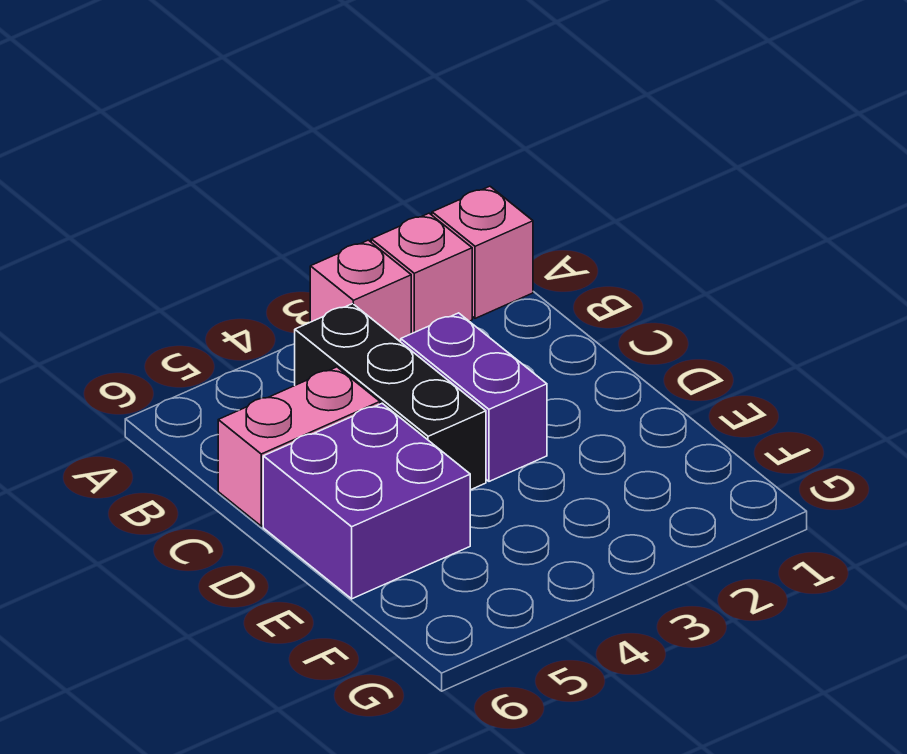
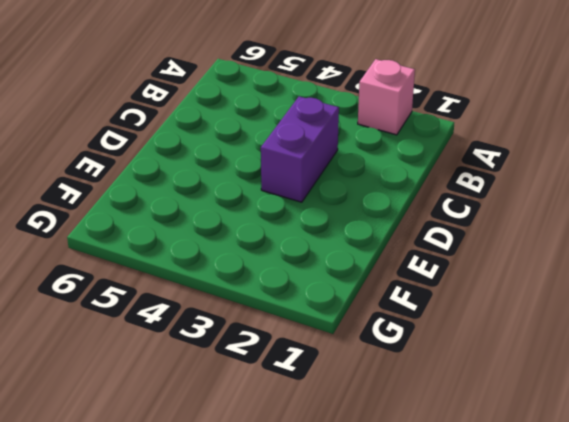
none -> pink brick A1 level 1
none -> pink brick A3 level 1

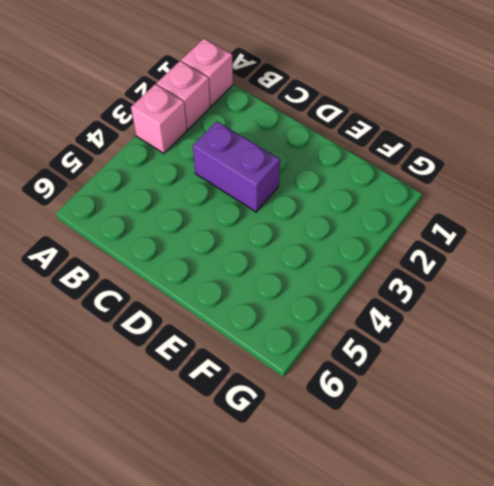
none -> black brick B4:D4 level 1
none -> pink brick C5:C6 level 1

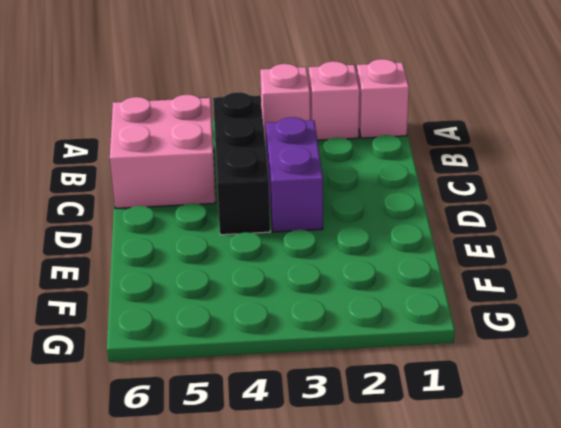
pink brick B5:C6 level 1 -> pink brick C5:C6 level 1
none -> purple brick D5:E6 level 1

